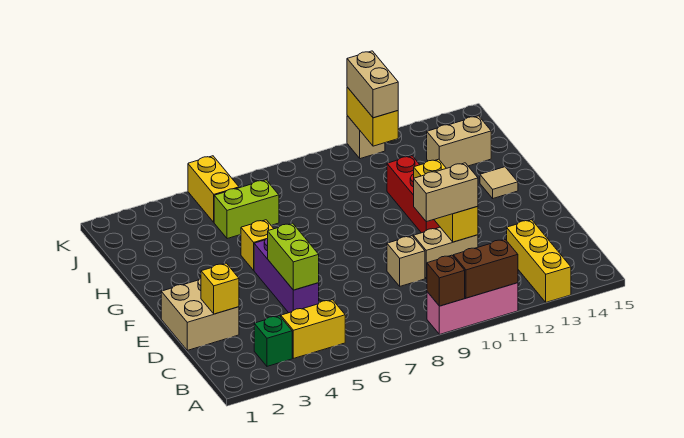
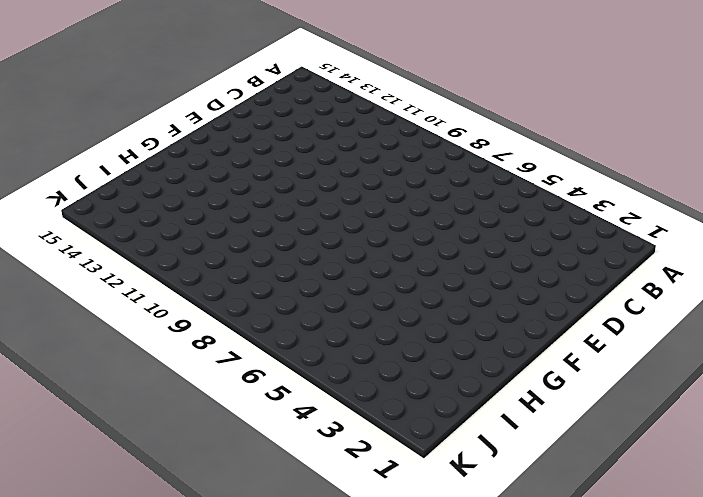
none -> pink brick A9:A11 level 1
none -> yellow brick A13:C13 level 1
none -> green brick B3 level 1

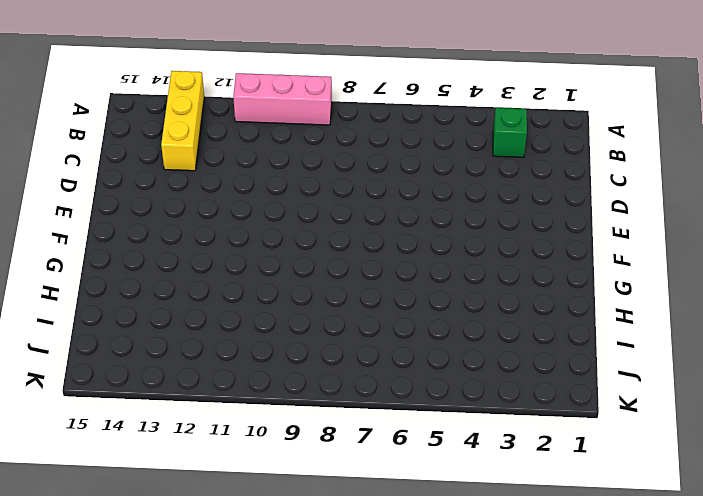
none -> yellow brick B4:B5 level 1
none -> tan brick D1:E2 level 1
none -> purple brick D5:F5 level 1

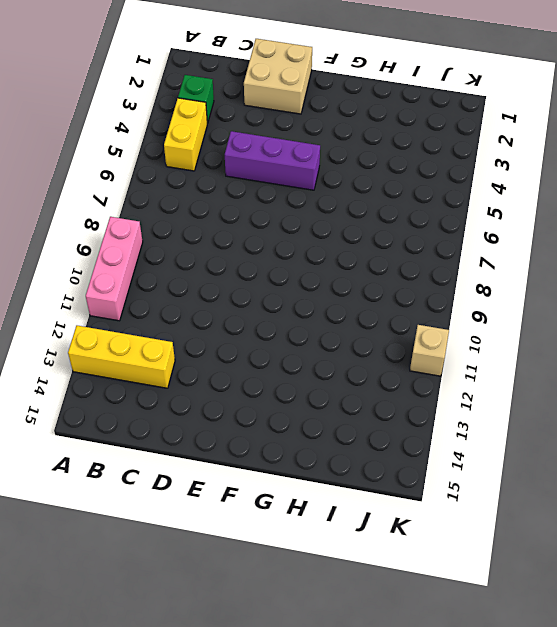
none -> tan brick D9 level 1
none -> tan brick D10:D11 level 1
none -> red brick F11:H11 level 1

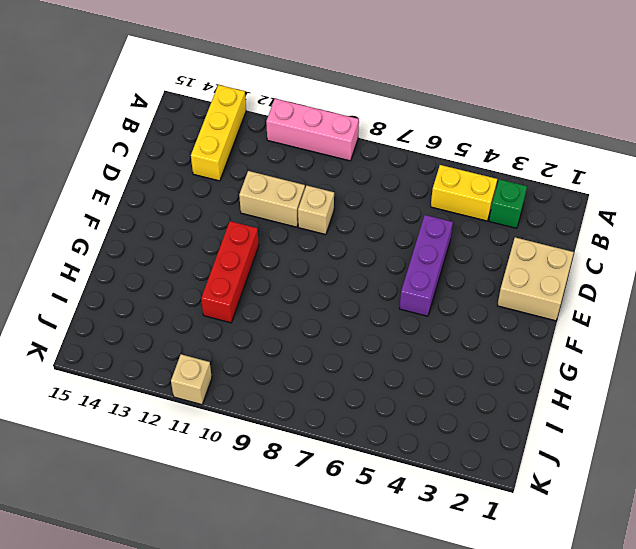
none -> yellow brick G5 level 1
none -> tan tile G14 level 1
none -> lime brick I5:I6 level 1

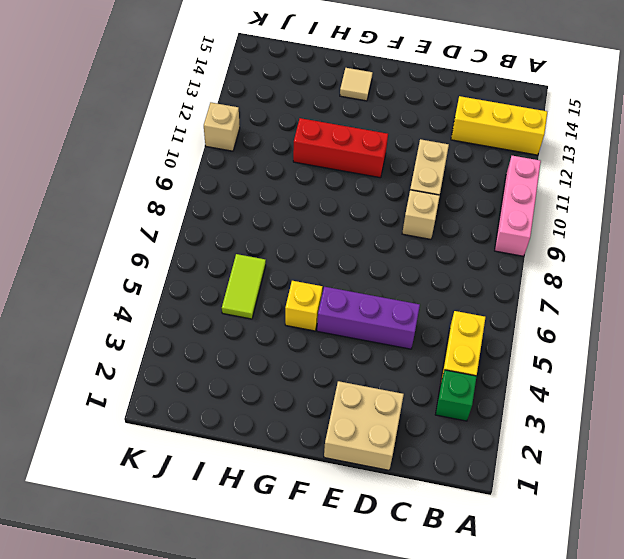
lime tile I5:I6 level 1 -> lime brick I5:I6 level 1
none -> tan brick I13:I14 level 1
none -> yellow brick J5:K5 level 1
none -> brown brick A9 level 2

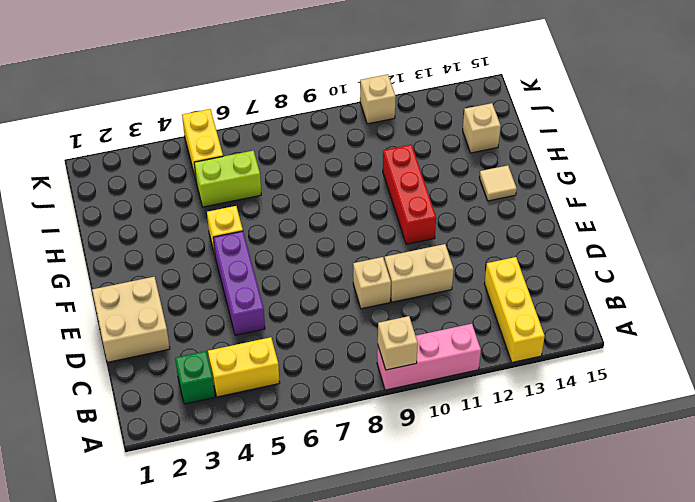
tan brick A9 level 2 -> brown brick A9 level 2
tan brick I14 level 1 -> tan brick I13:I14 level 1
none -> brown brick A10:A11 level 2
none -> yellow brick D2 level 2
none -> lime brick D5:E5 level 2

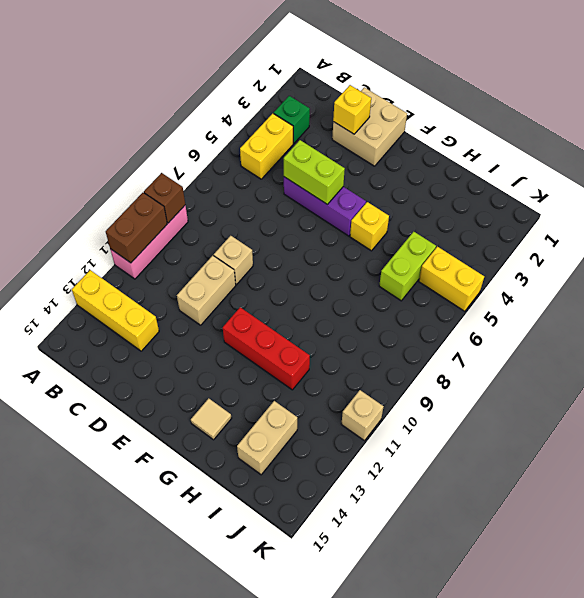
none -> yellow brick D11:F11 level 2
none -> yellow brick J11:K11 level 2
none -> tan brick D10:D11 level 3

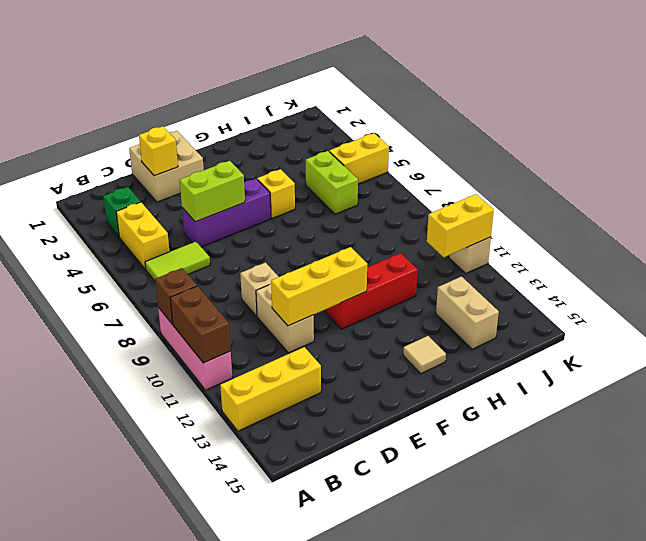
lime tile B6:C6 level 1 -> none
none -> tan brick D10:D11 level 3
none -> tan brick J11:K11 level 3

